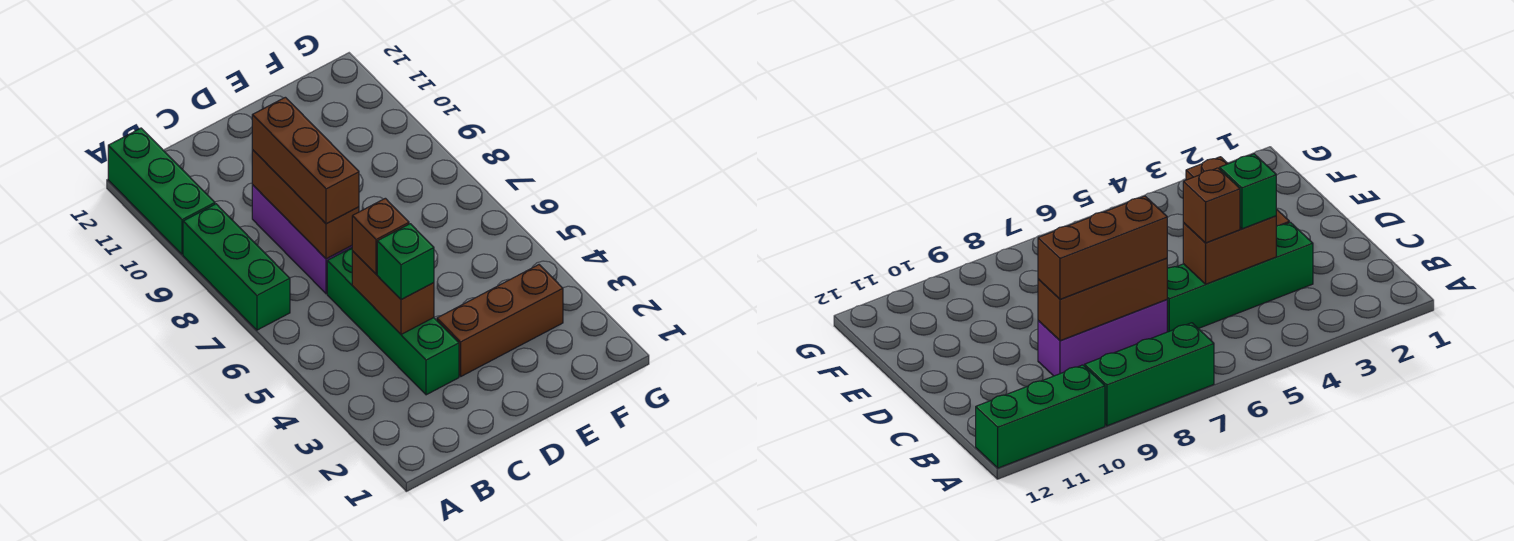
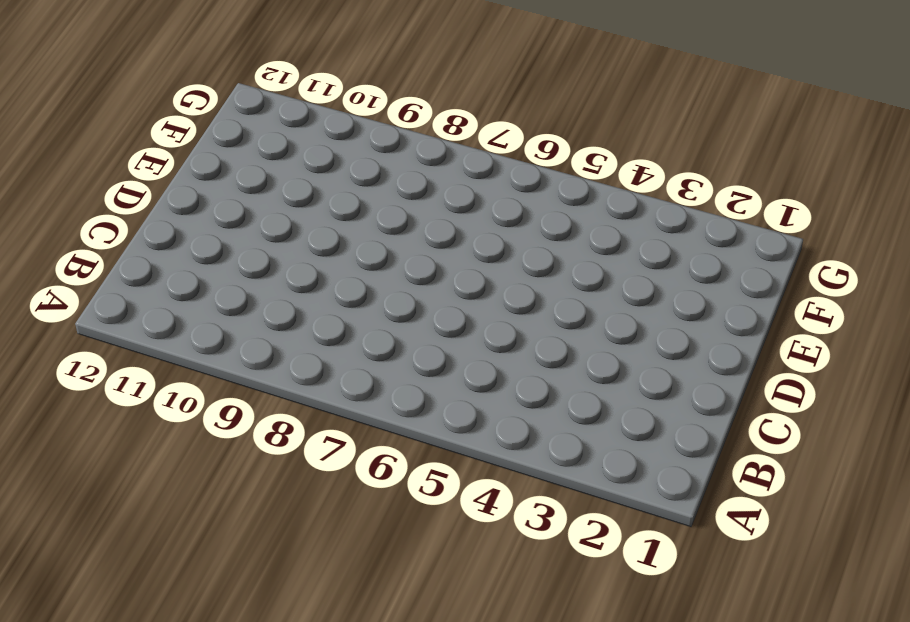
none -> green brick A7:A9 level 1
none -> green brick A10:A12 level 1

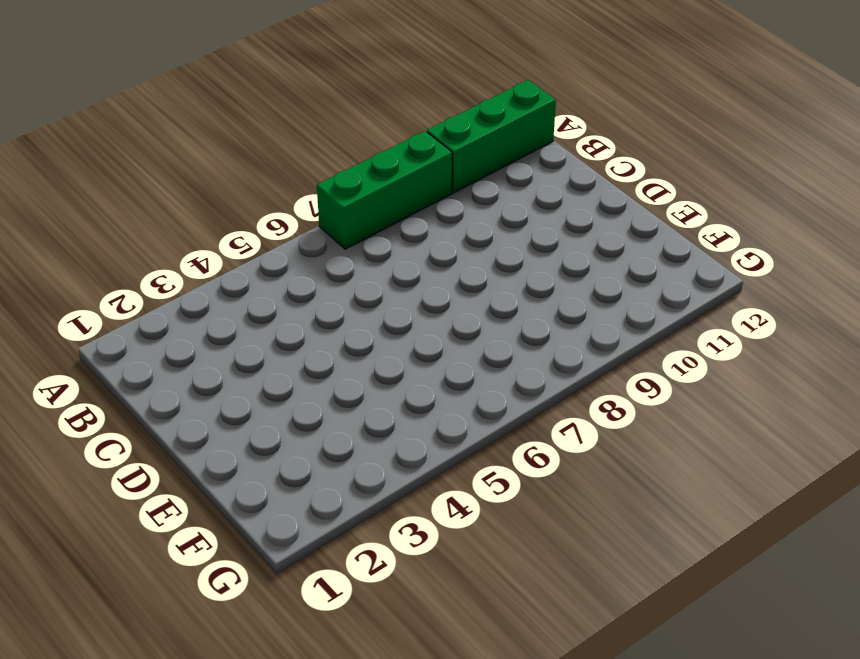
none -> green brick C3:C6 level 1
none -> purple brick C7:C9 level 1

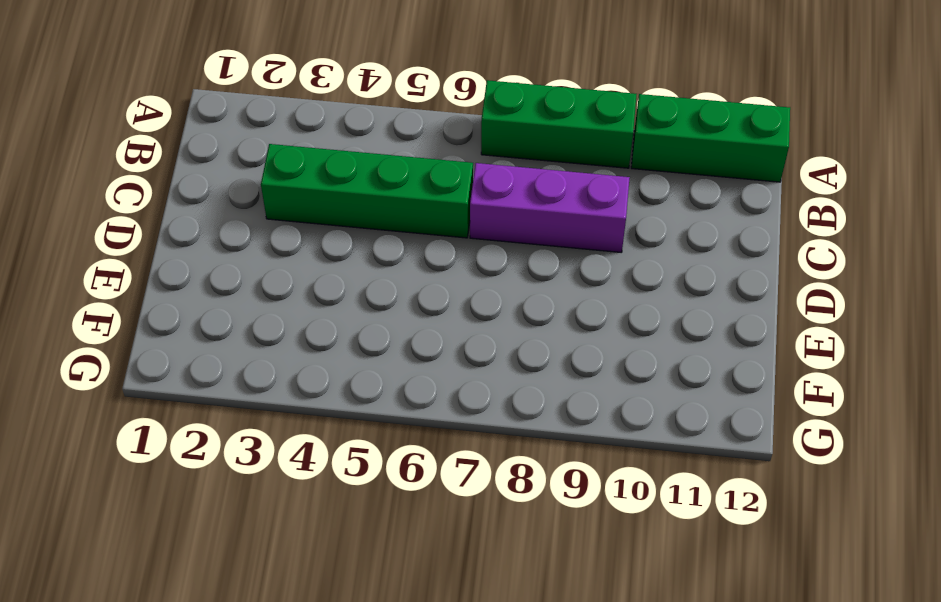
none -> brown brick D3:F3 level 1
none -> brown brick C4:C5 level 2

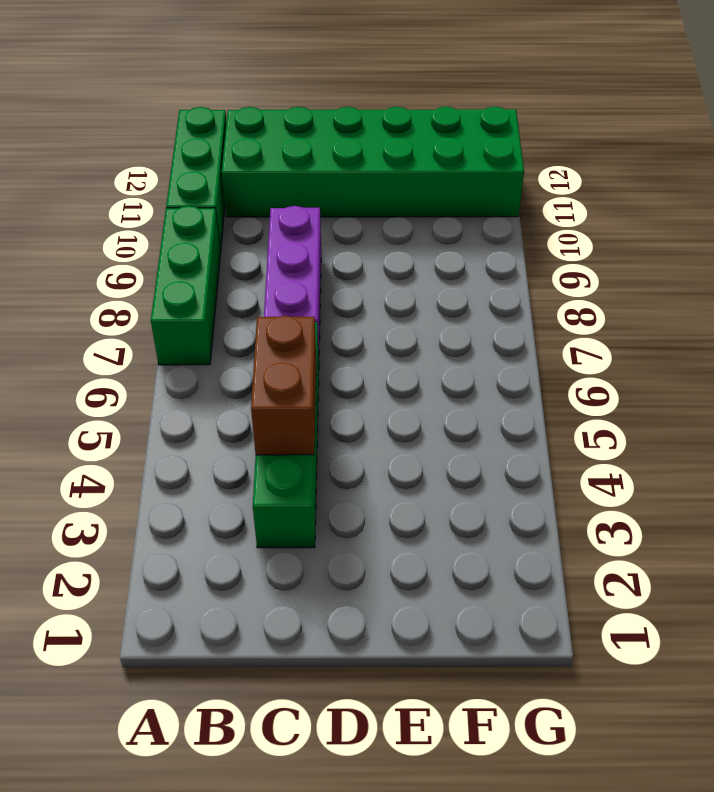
green brick B11:G12 level 1 -> none
none -> brown brick D3:F3 level 1
none -> brown brick C7:C9 level 2

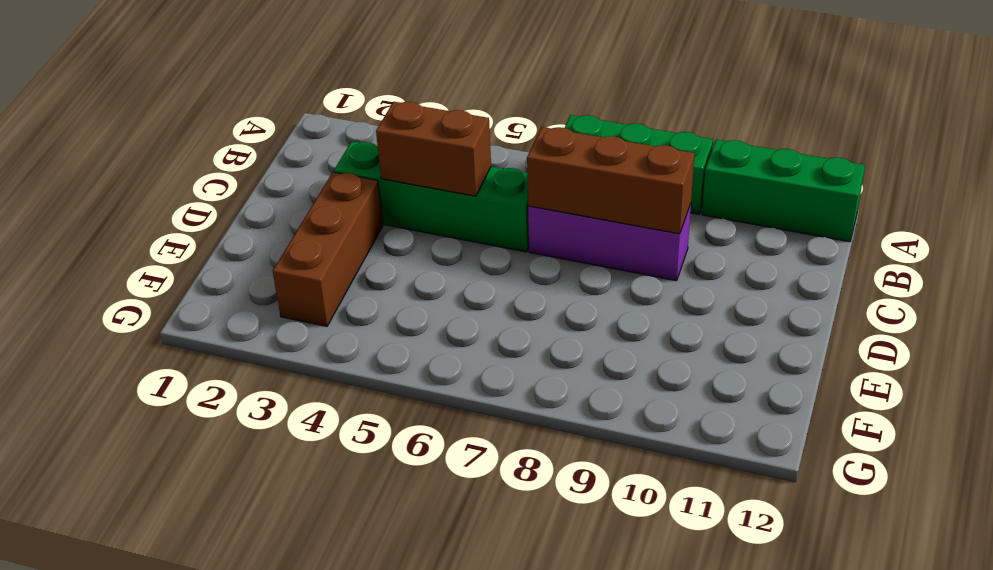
none -> green brick C4 level 3
none -> brown brick C5 level 3

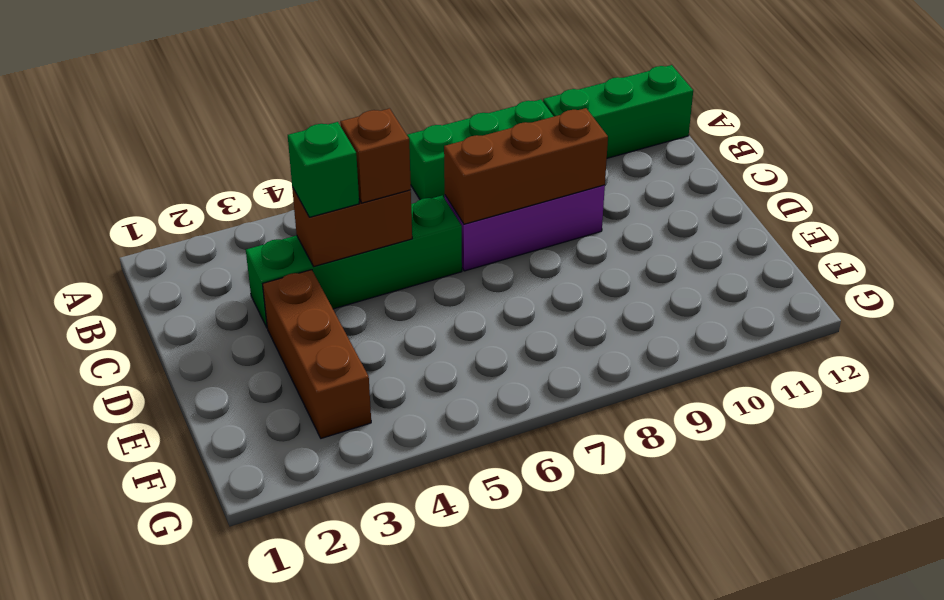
none -> brown brick C7:C9 level 3

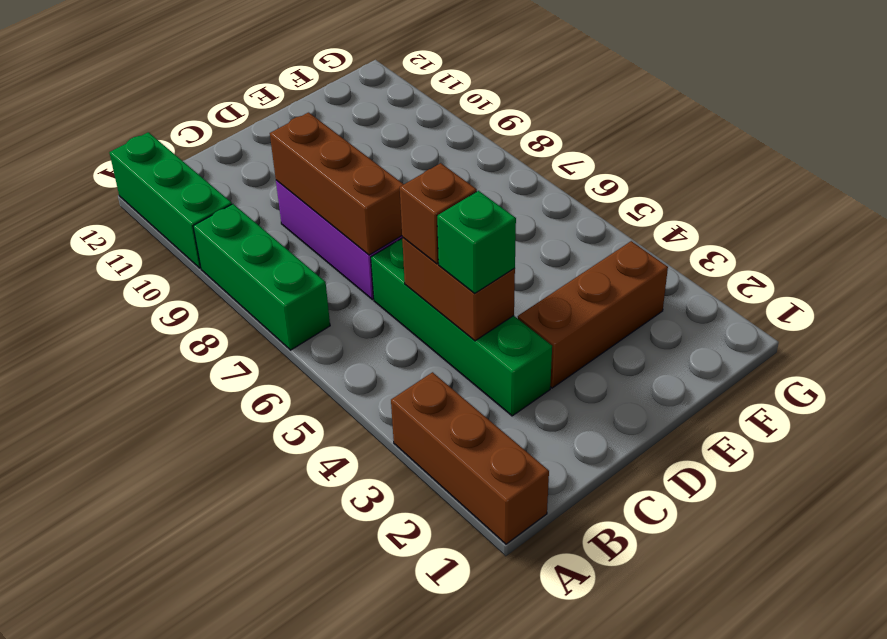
brown brick A1:A3 level 1 -> brown brick C7:C9 level 3

